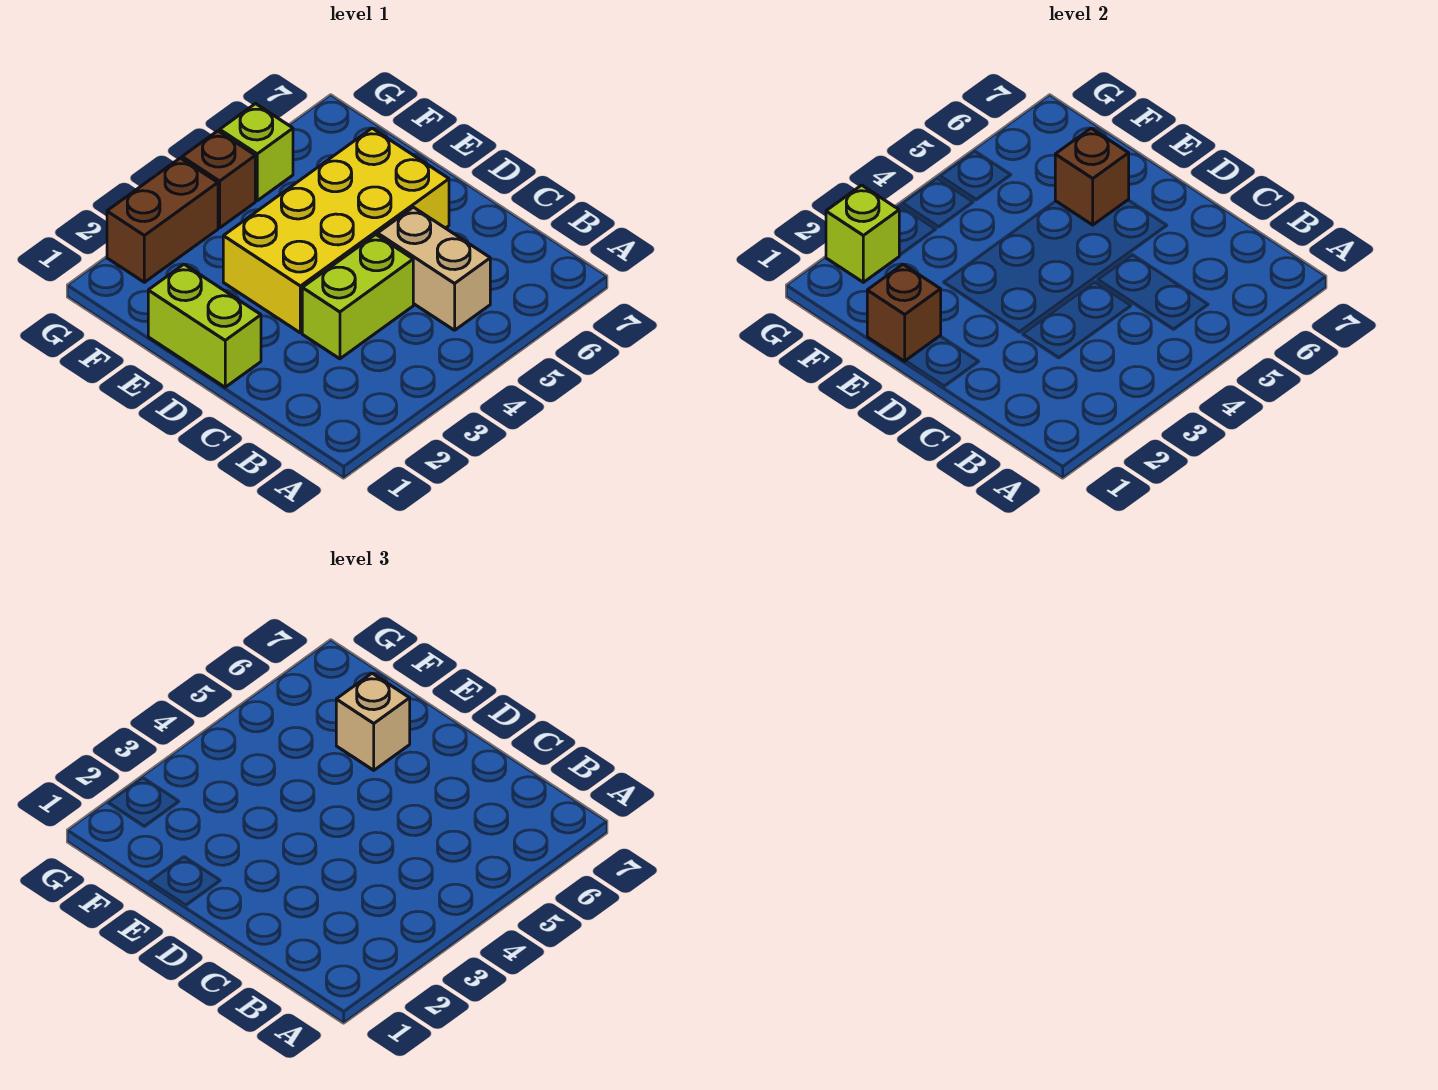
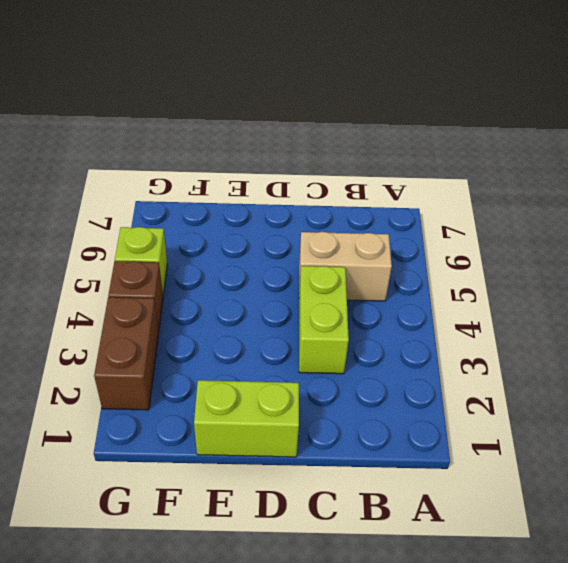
none -> yellow brick D3:E6 level 1
none -> brown brick E1 level 2

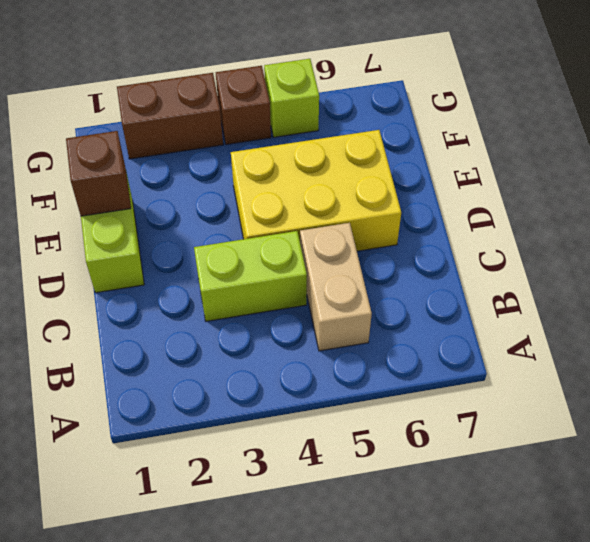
yellow brick D4:E6 level 1 -> yellow brick D3:E6 level 1
none -> brown brick E6 level 2
none -> lime brick G2 level 2

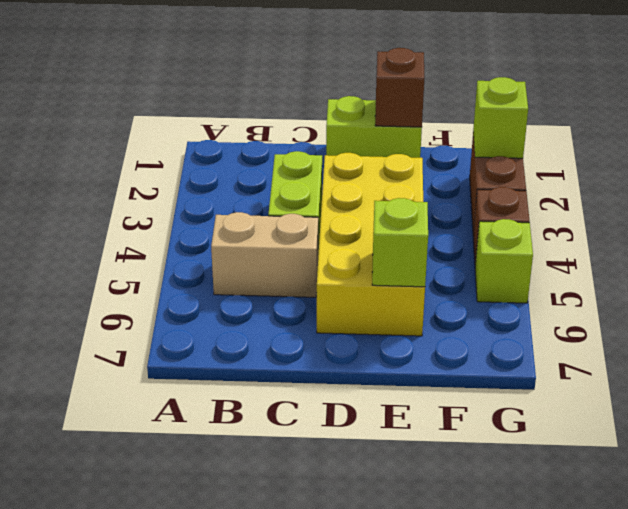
lime brick E6 level 2 -> brown brick E6 level 2
none -> tan brick E6 level 3

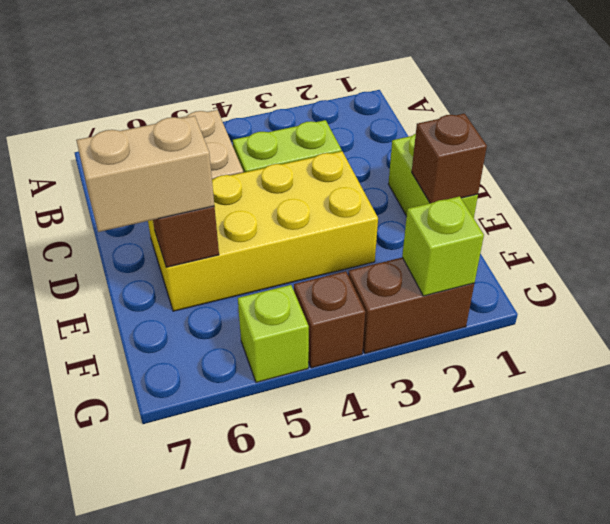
tan brick E6:E7 level 3 -> tan brick E6 level 3

